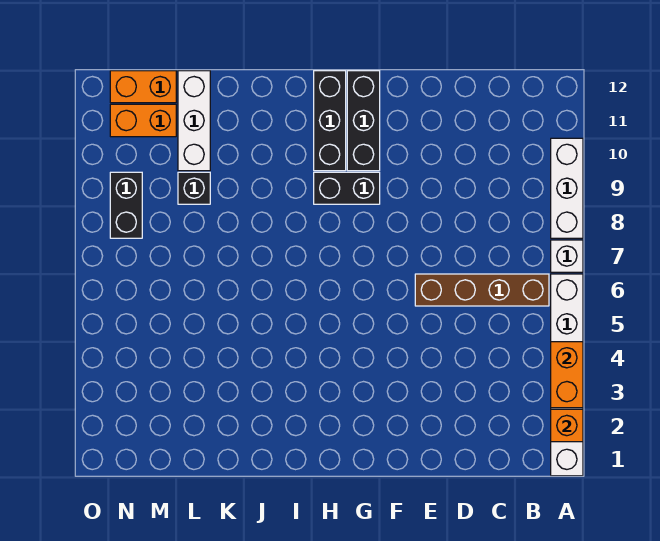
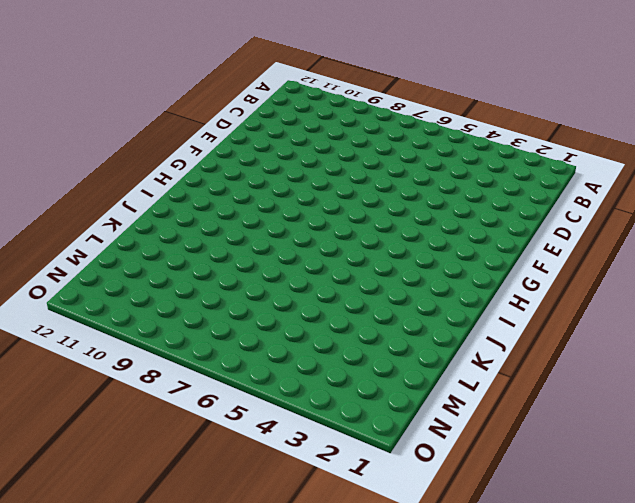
none -> white brick A1:A6 level 1
none -> white brick A7 level 1
none -> white brick A8:A10 level 1

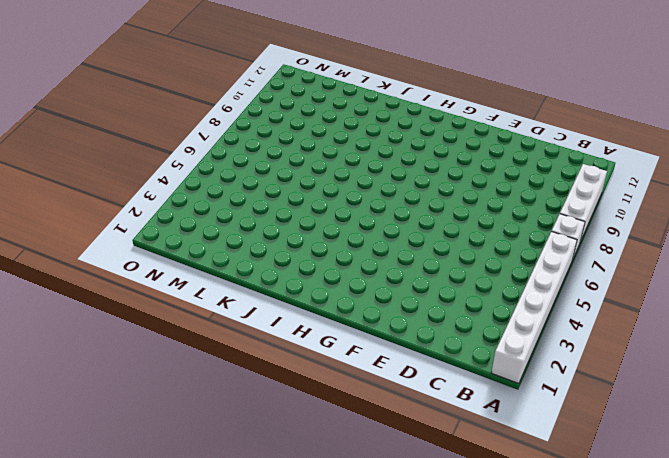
none -> brown brick B6:E6 level 1
none -> black brick G9:H9 level 1
none -> black brick G10:G12 level 1

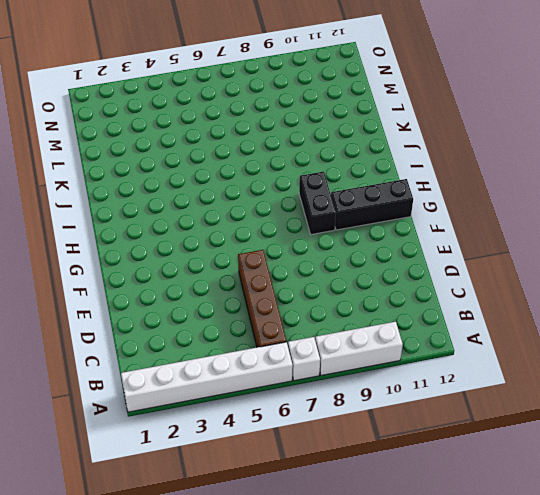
none -> black brick H10:H12 level 1
none -> black brick L9 level 1
none -> white brick L10:L12 level 1

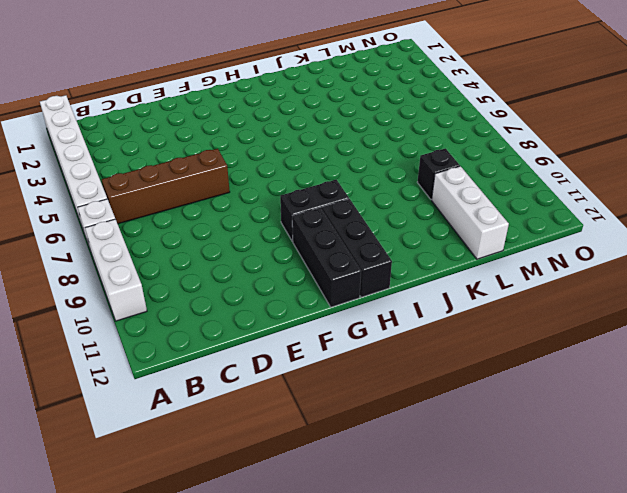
none -> orange brick M11:N11 level 1
none -> orange brick M12:N12 level 1
none -> black brick N8:N9 level 1

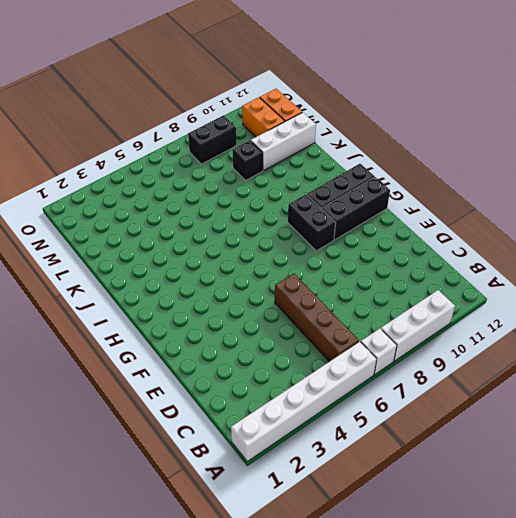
none -> orange brick A2 level 2
none -> orange brick A3:A4 level 2

